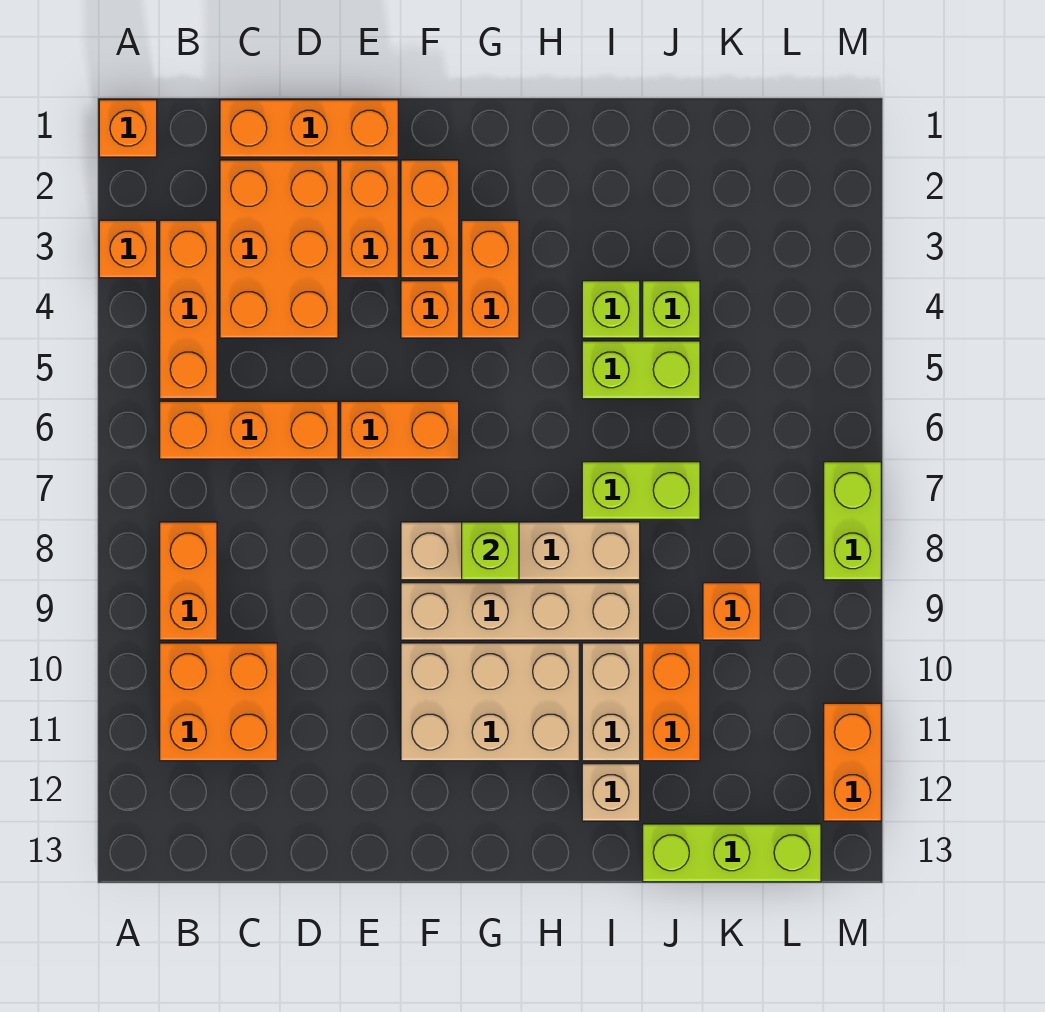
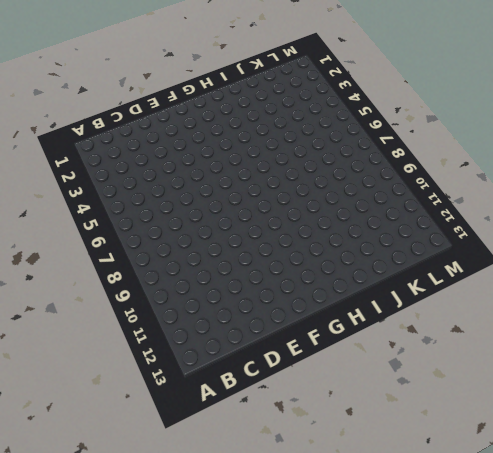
none -> orange brick A1 level 1
none -> orange brick A3 level 1
none -> orange brick B3:B5 level 1

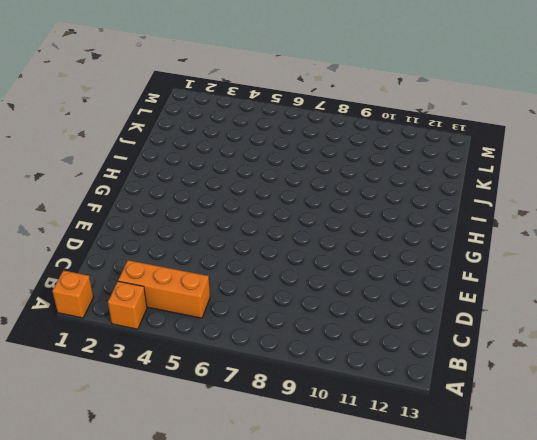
none -> orange brick B6:D6 level 1
none -> orange brick B8:B9 level 1
none -> orange brick B10:C11 level 1

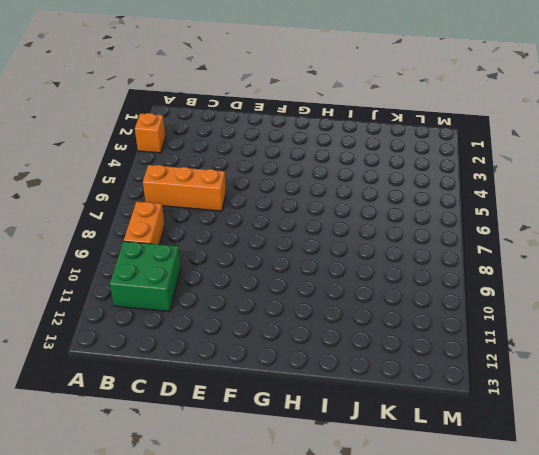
green brick B10:C11 level 1 -> orange brick B10:C11 level 1
none -> orange brick A1 level 1
none -> orange brick B3:B5 level 1
none -> orange brick C1:E1 level 1

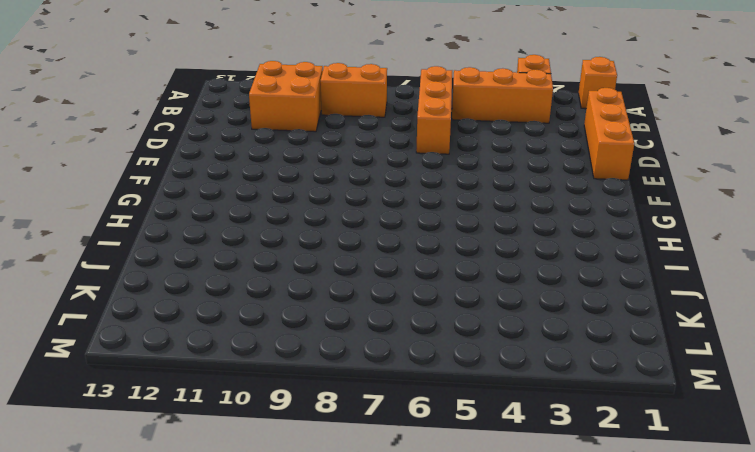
none -> orange brick C2:D4 level 1
none -> orange brick E2:E3 level 1
none -> orange brick E6:F6 level 1

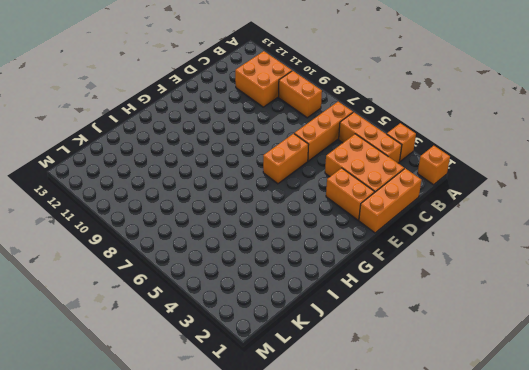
none -> orange brick F2:F3 level 1
none -> orange brick F4 level 1
none -> tan brick F8:I8 level 1

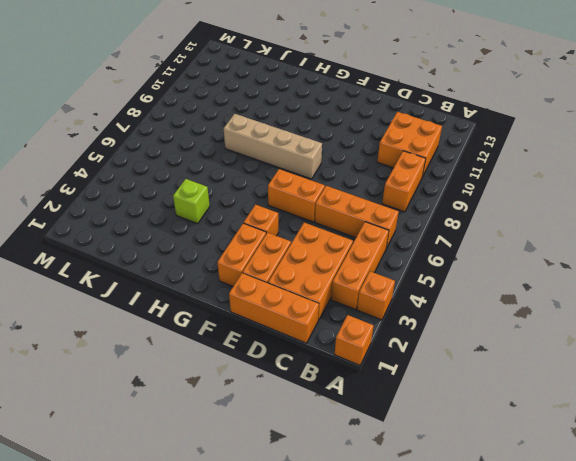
none -> tan brick F9:I9 level 1
none -> tan brick F10:H11 level 1
none -> orange brick G3:G4 level 1

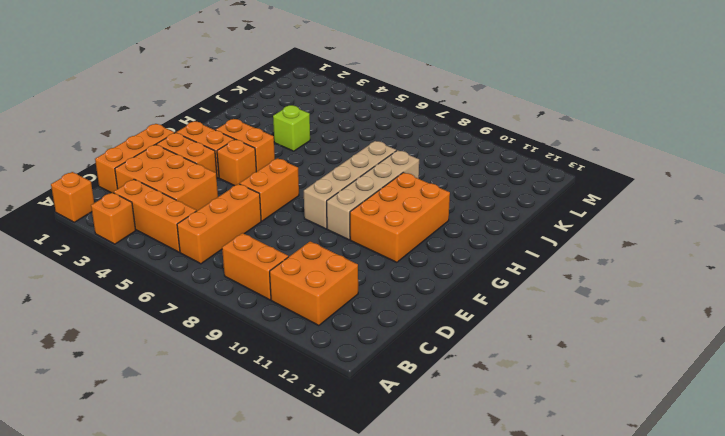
orange brick F10:H11 level 1 -> tan brick F10:H11 level 1
none -> lime brick I5:J5 level 1
none -> lime brick I7:J7 level 1
none -> tan brick I10:I11 level 1

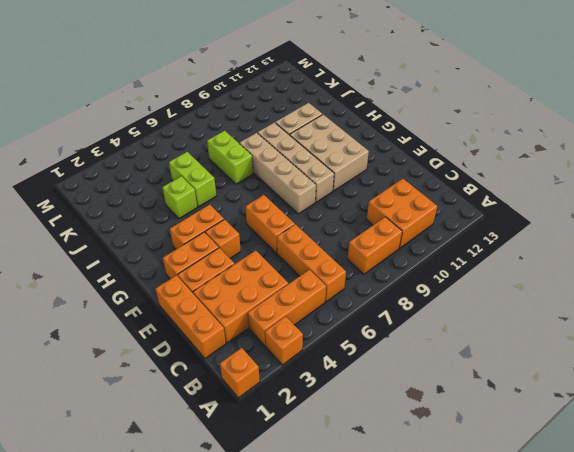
none -> tan brick I12 level 1
none -> lime brick J4 level 1
none -> orange brick J10:J11 level 1

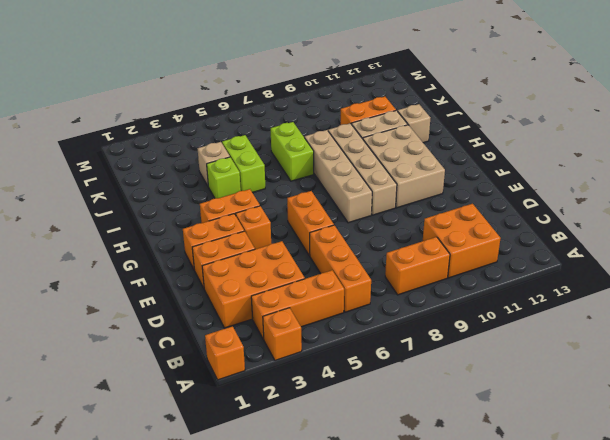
tan brick J4 level 1 -> lime brick J4 level 1
none -> orange brick C1:E1 level 1
none -> lime brick J13:L13 level 1
none -> orange brick K9 level 1

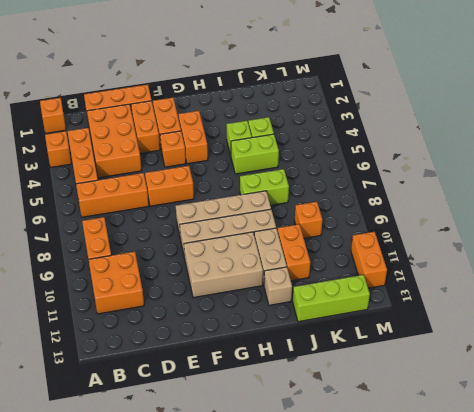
none -> lime brick M7:M8 level 1
none -> lime brick G8 level 2

